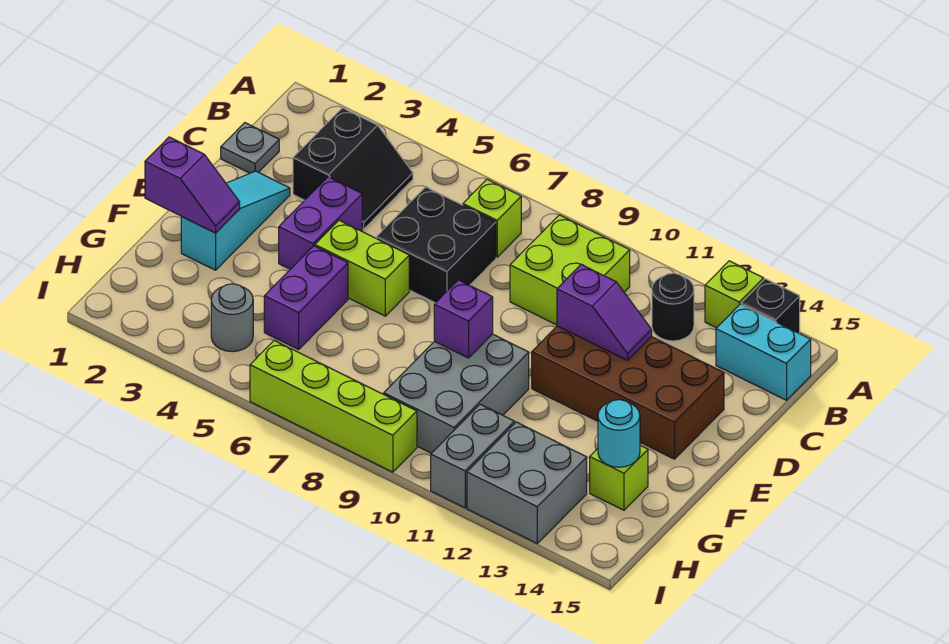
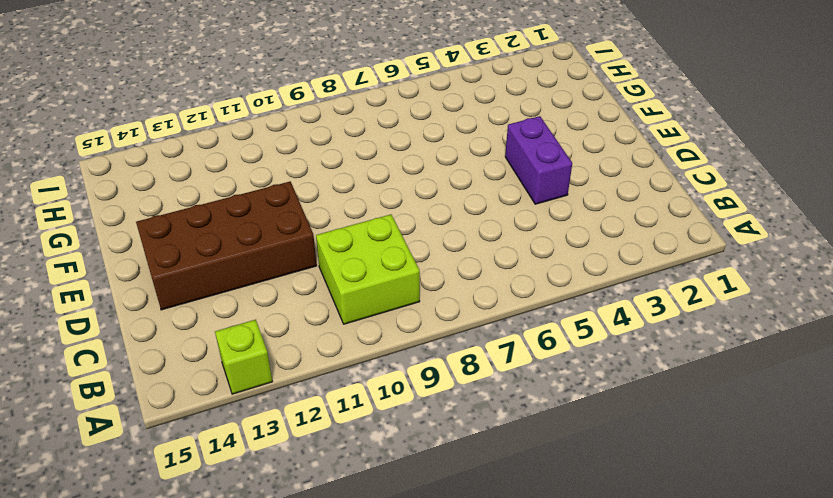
none -> black brick A14 level 1
none -> black slope B3:C4 level 1 top 3
none -> lime brick B7 level 1

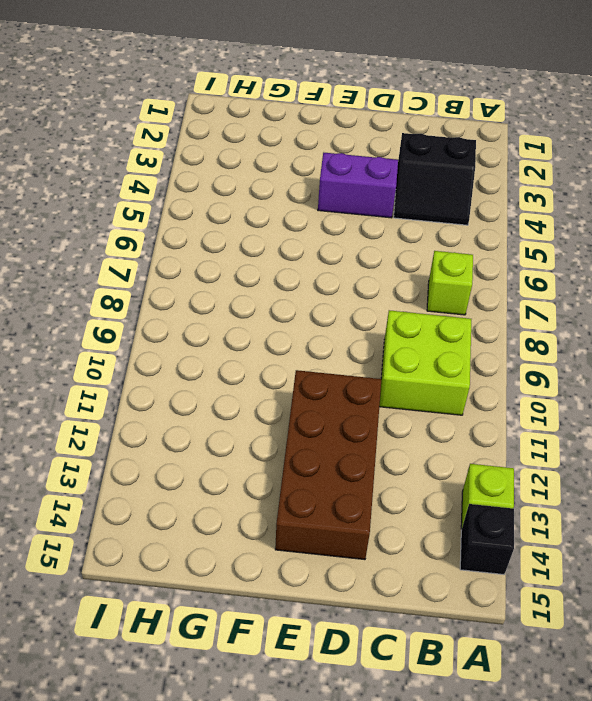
none -> black round brick B12 level 1
none -> cyan brick B14:B15 level 1
none -> grey plate C1 level 1

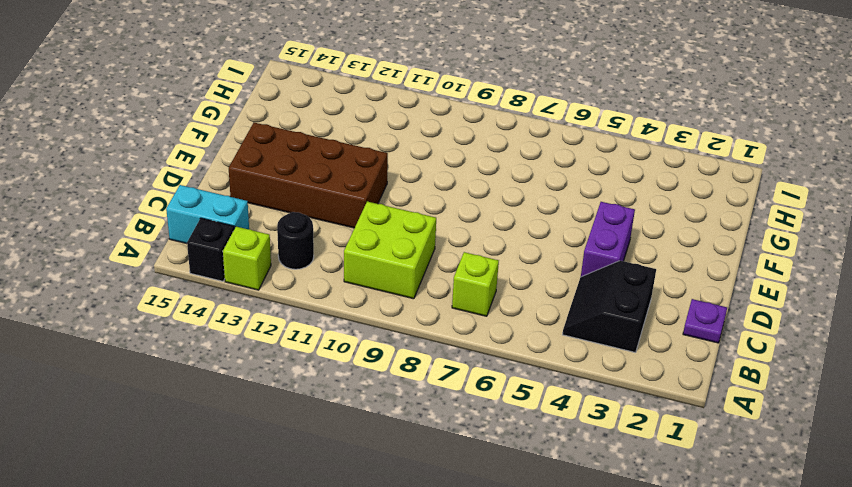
purple plate C1 level 1 -> grey plate C1 level 1
none -> black brick C6:D7 level 1
none -> cyan slope D2:F2 level 1 top F
none -> lime brick E5:E6 level 1

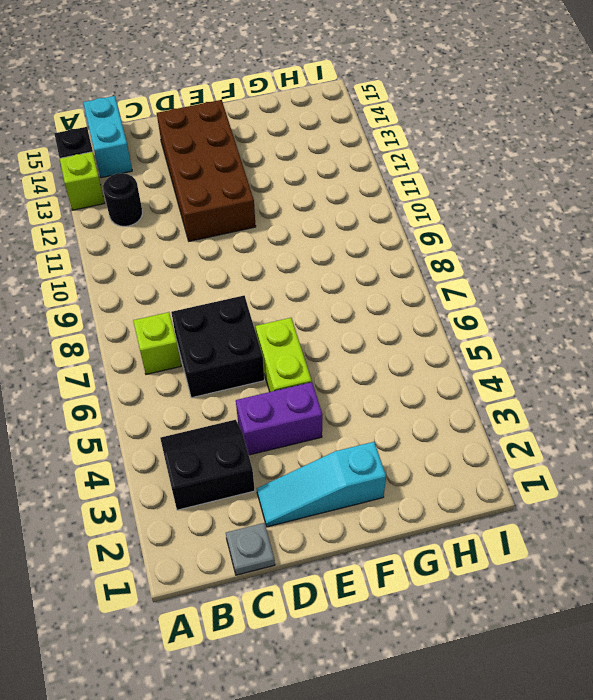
none -> lime brick B9:C10 level 1
none -> purple brick F5:G5 level 1
none -> grey brick F9:H10 level 1

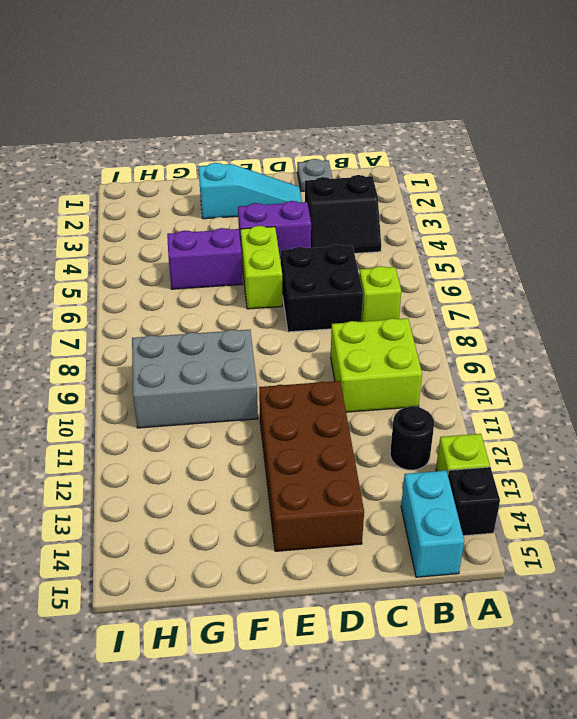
none -> lime brick G14 level 1
none -> grey round brick H4 level 1
none -> grey brick H11:I11 level 1

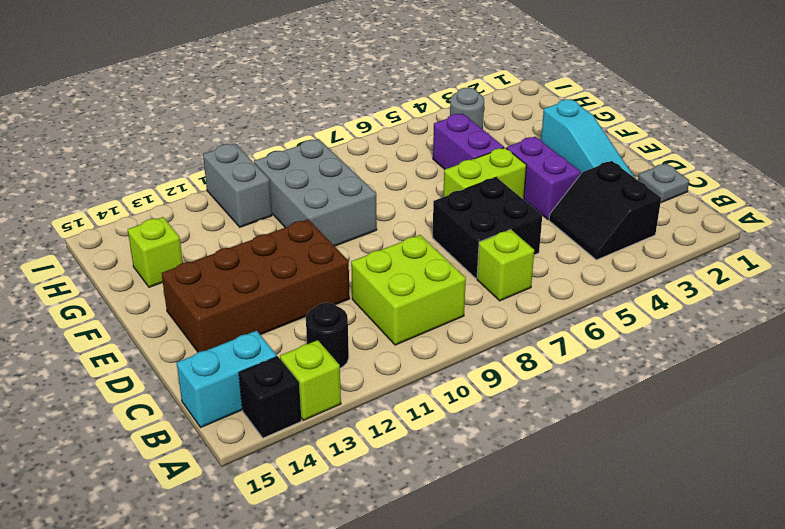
none -> grey brick H12:I13 level 1
none -> lime brick I6:I9 level 1
none -> purple slope D11:D12 level 2 top 11

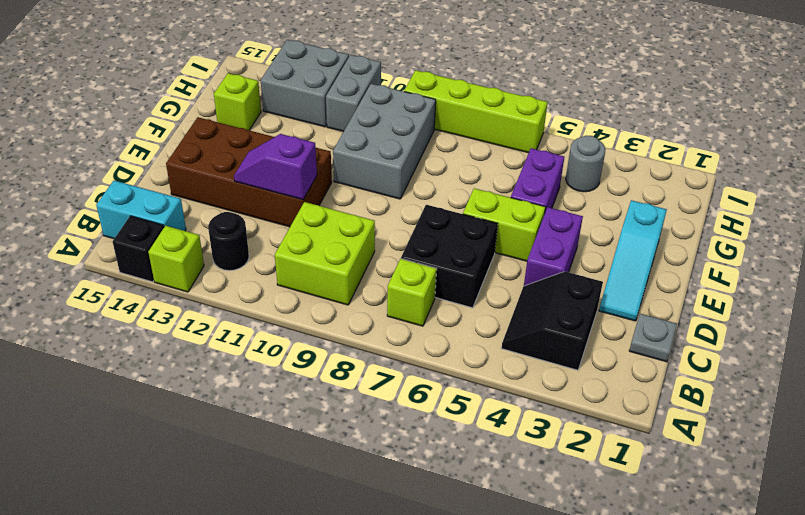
none -> purple slope F1:F2 level 2 top 1
none -> purple brick F9 level 2
none -> cyan round brick G14 level 2

